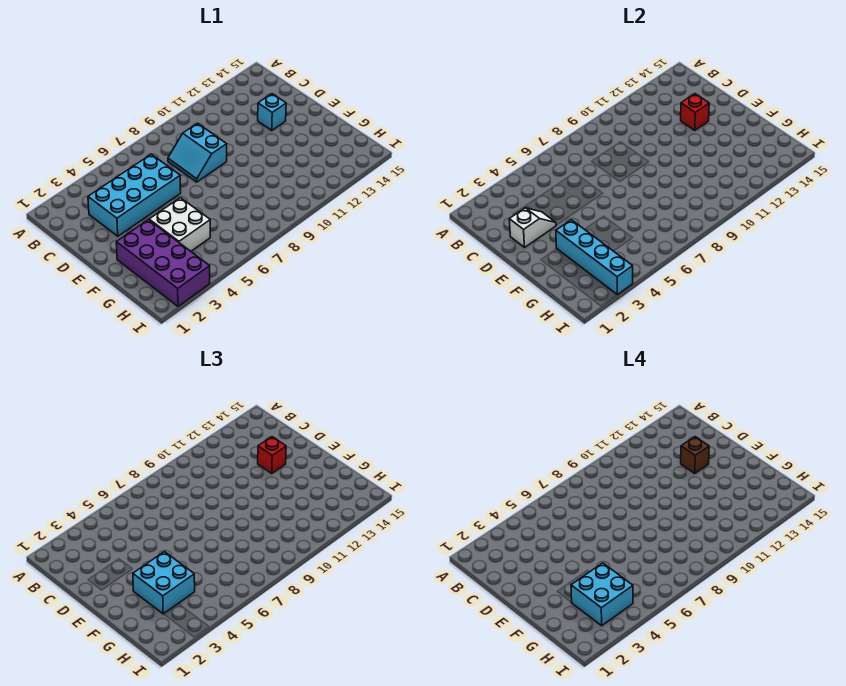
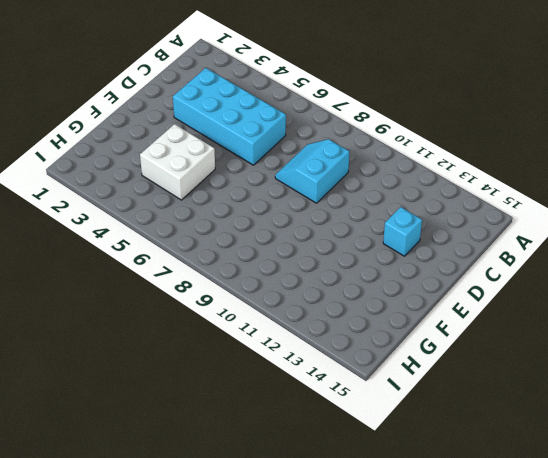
none -> purple brick F2:I3 level 1
none -> white slope D2:D3 level 2 top 2
none -> red brick D13 level 2

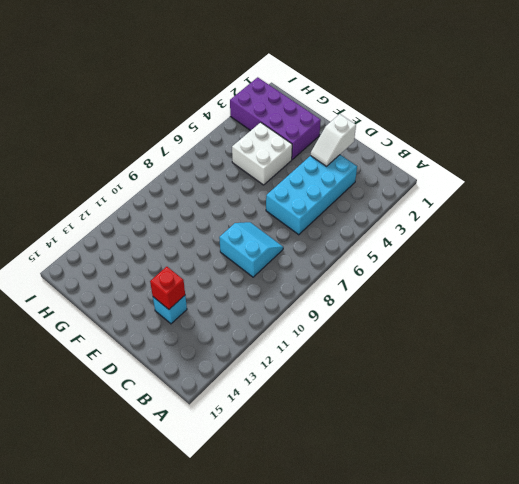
none -> cyan brick F3:I3 level 2
none -> red brick D13 level 3
none -> cyan brick F3:G4 level 3

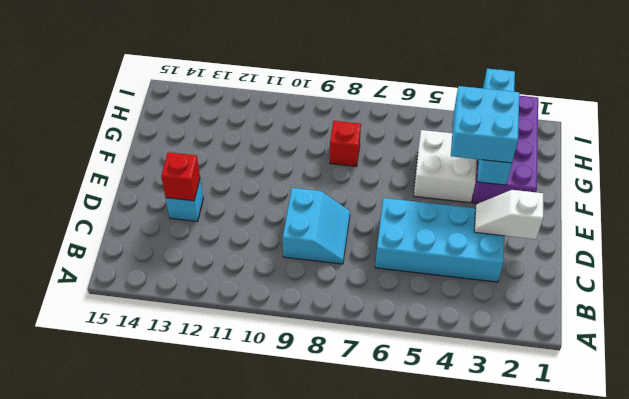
red brick G8 level 1 -> red brick D13 level 3
none -> brown brick D13 level 4
none -> cyan brick G3:H4 level 4

